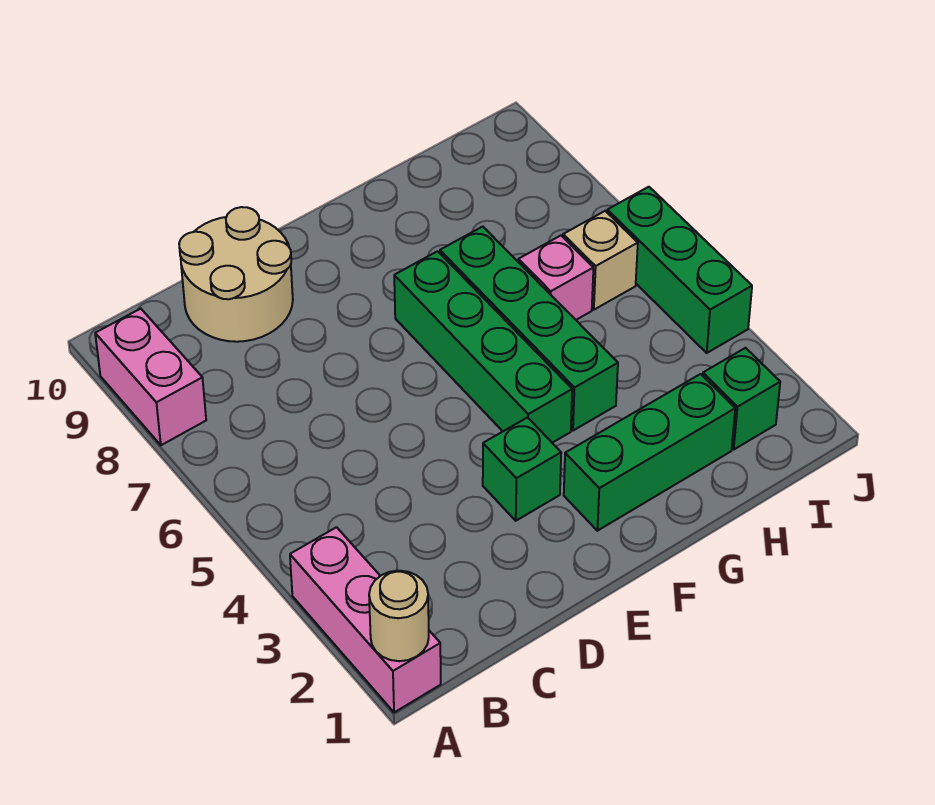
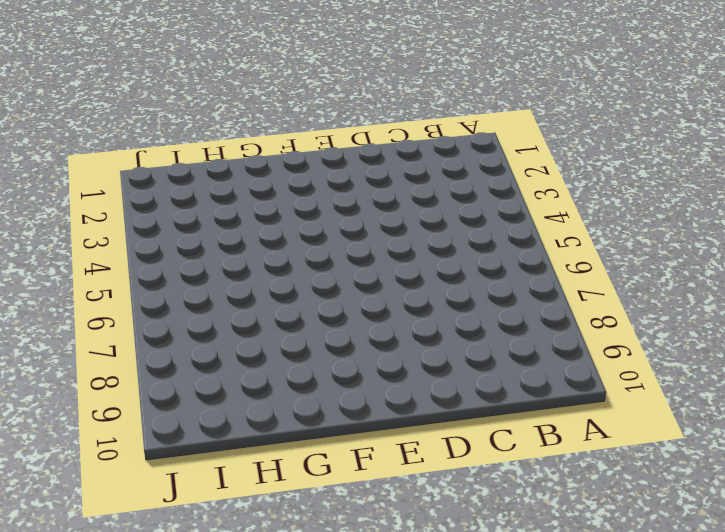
none -> pink brick A1:A3 level 1
none -> pink brick A8:A9 level 1
none -> tan round brick C9:D10 level 1

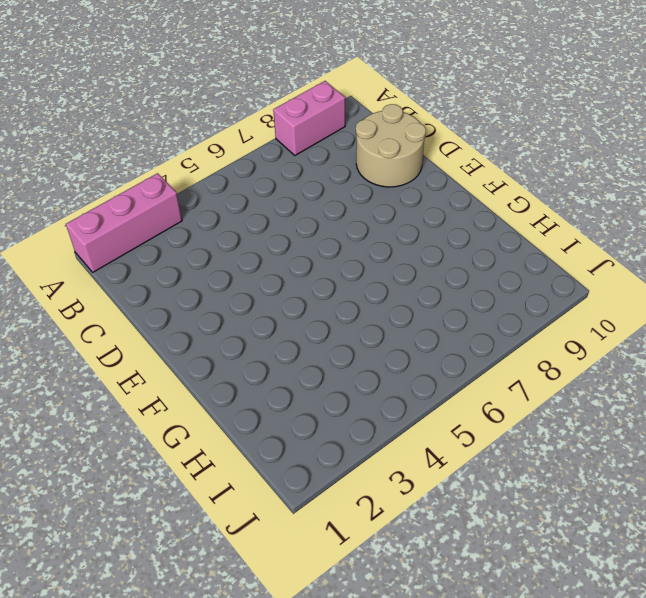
none -> green brick E3 level 1
none -> green brick F2:H2 level 1
none -> green brick F4:F7 level 1

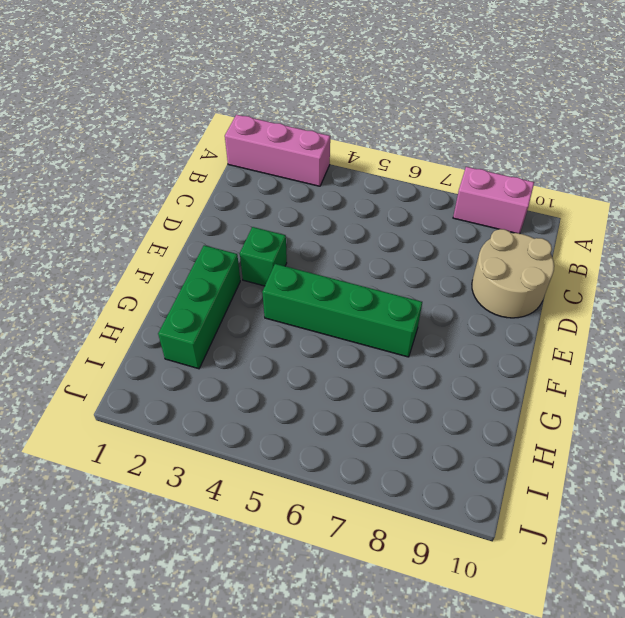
none -> green brick G4:G7 level 1
none -> pink brick H6 level 1
none -> green brick I2 level 1

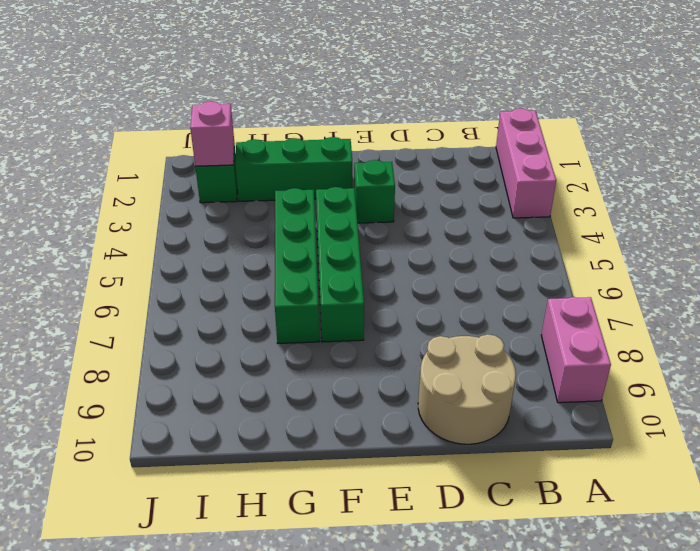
pink brick I2 level 2 -> pink brick H6 level 1
none -> tan brick I6 level 1
none -> green brick J4:J6 level 1
none -> tan round brick A1 level 2

